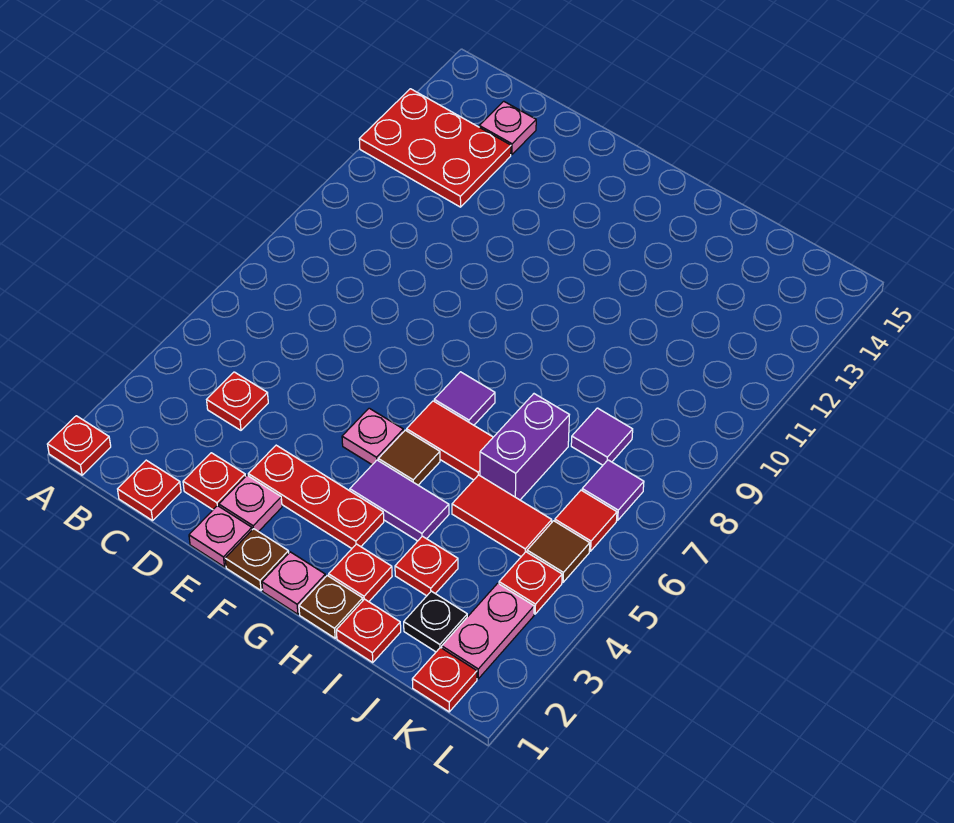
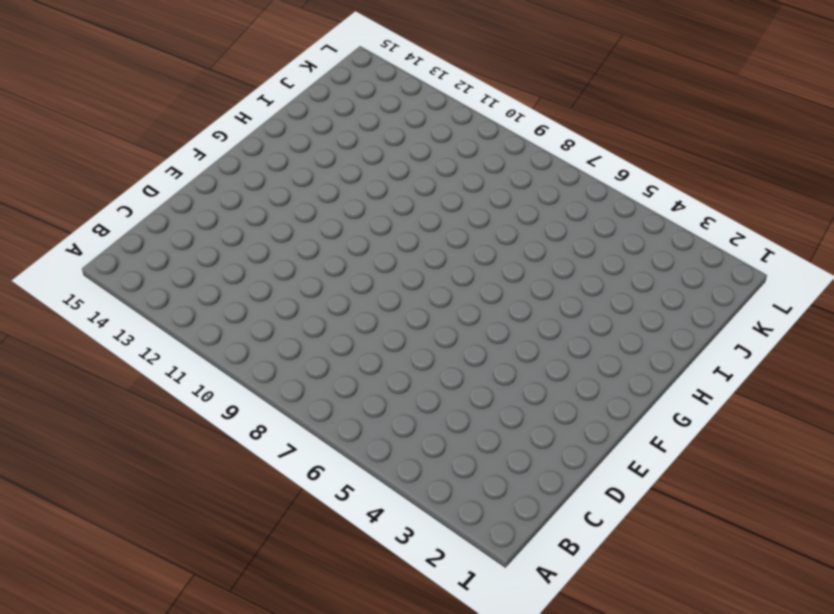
none -> red plate A1 level 1
none -> red plate A12:C13 level 1
none -> red plate C1 level 1
none -> red plate C4 level 1

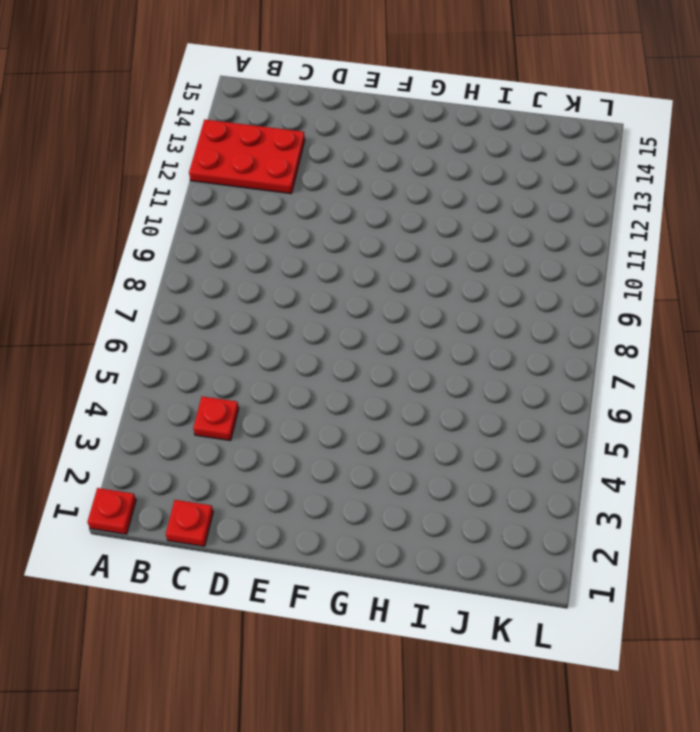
none -> pink plate C14 level 1
none -> red plate D2 level 1
none -> pink plate E1 level 1
none -> pink plate E2 level 1

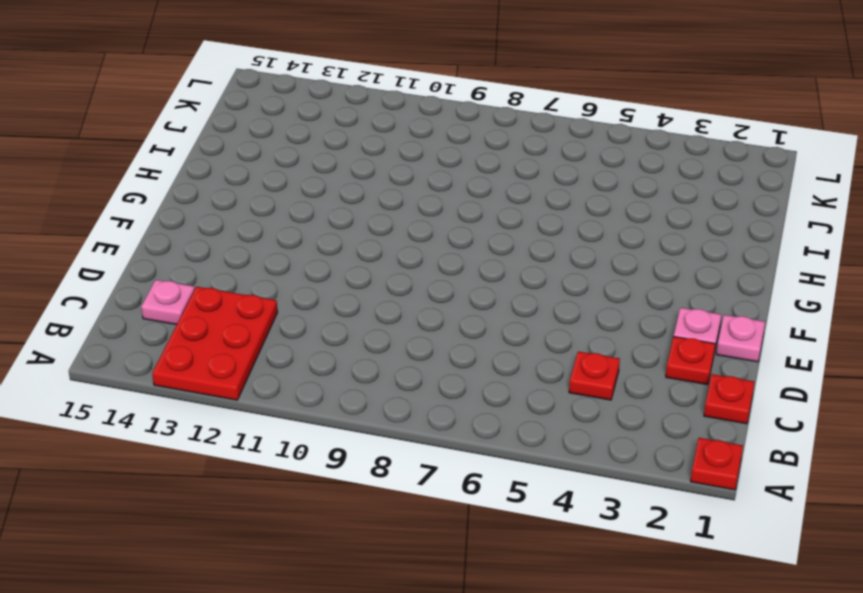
none -> red plate E3:G3 level 1
none -> brown plate F1 level 1
none -> pink plate F5 level 1
none -> pink plate G1 level 1

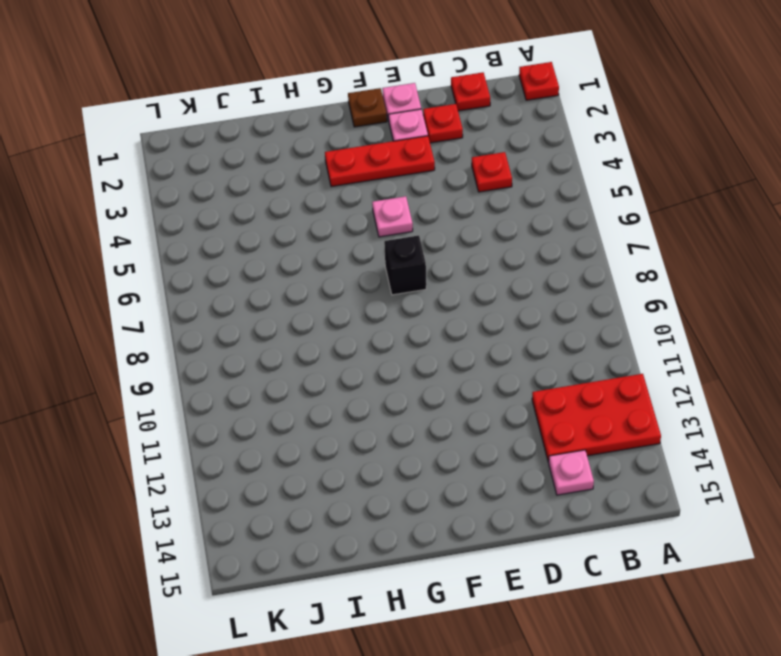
black brick F7 level 1 -> none
none -> pink plate G1 level 1
none -> purple tile G4:H4 level 1
none -> brown tile G5 level 1
none -> red tile G6:H6 level 1

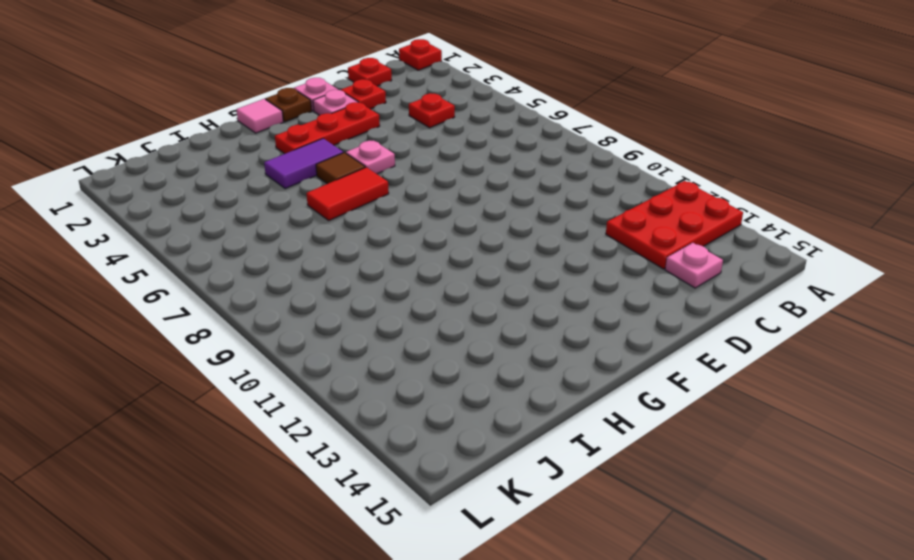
pink tile G1 level 1 -> pink plate G1 level 1
none -> purple tile G7 level 1
none -> brown plate H1 level 1
none -> red plate H2 level 1
none -> red plate I1 level 1

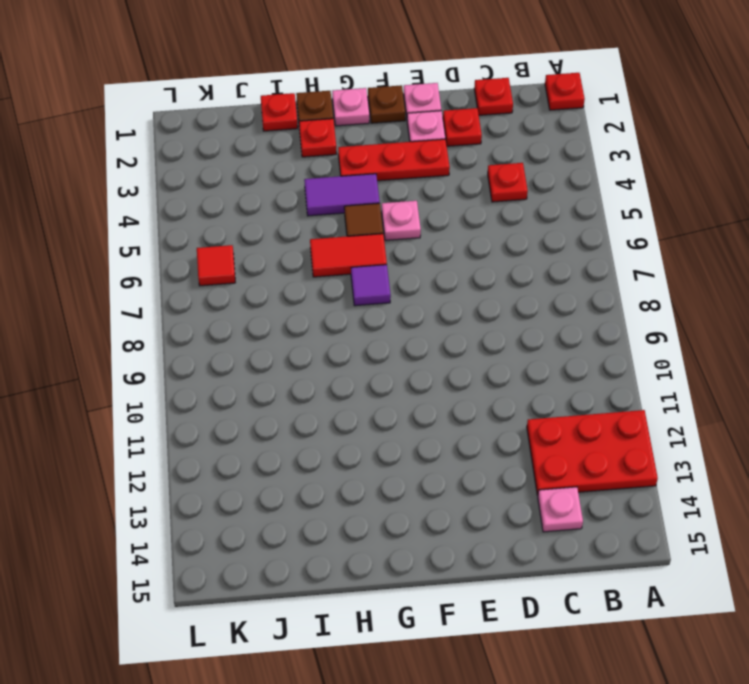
none -> red plate I3 level 1
none -> red tile I5:J5 level 1
none -> purple brick I6:I7 level 1
none -> black plate J2 level 1

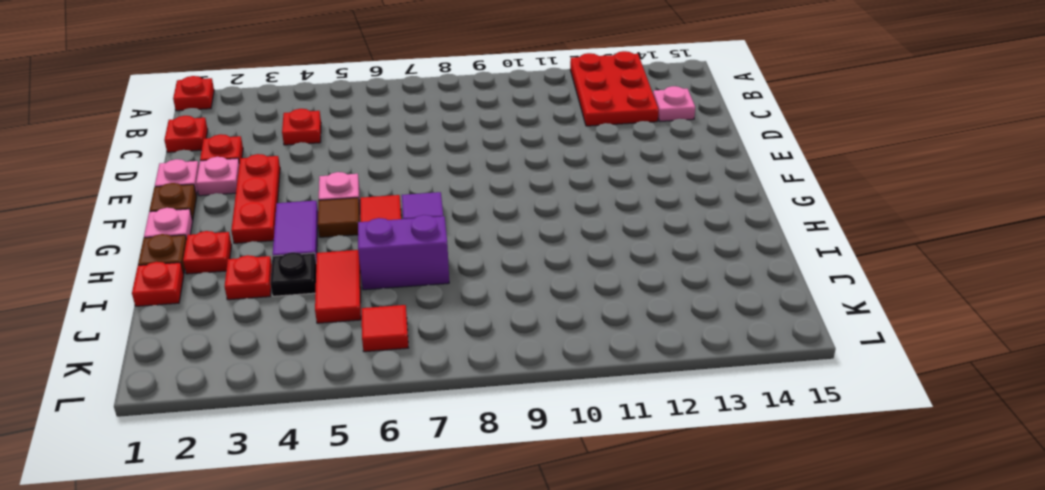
black plate I4 level 1 -> black plate J2 level 1
none -> purple tile J8 level 1
none -> red plate K1 level 1
none -> pink plate K2:K3 level 1
none -> red plate K4 level 1

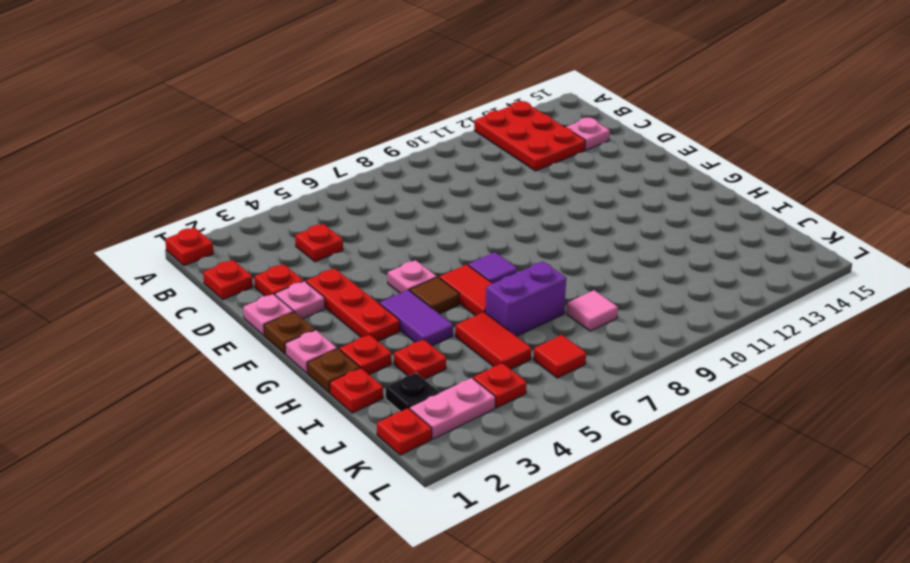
pink tile J8 level 1 -> purple tile J8 level 1
none -> brown tile K5 level 1
none -> purple tile K7 level 1

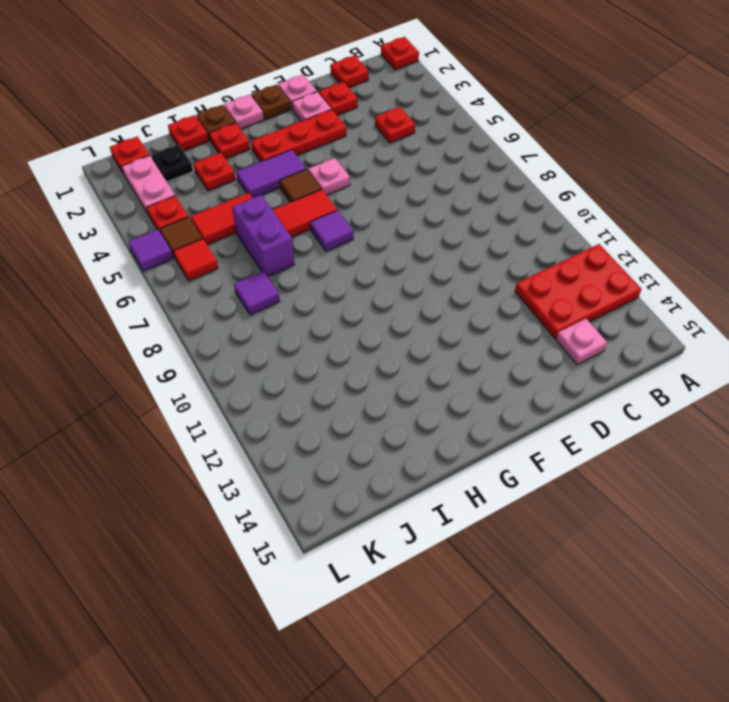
purple tile L5 level 1 -> purple tile K7 level 1

